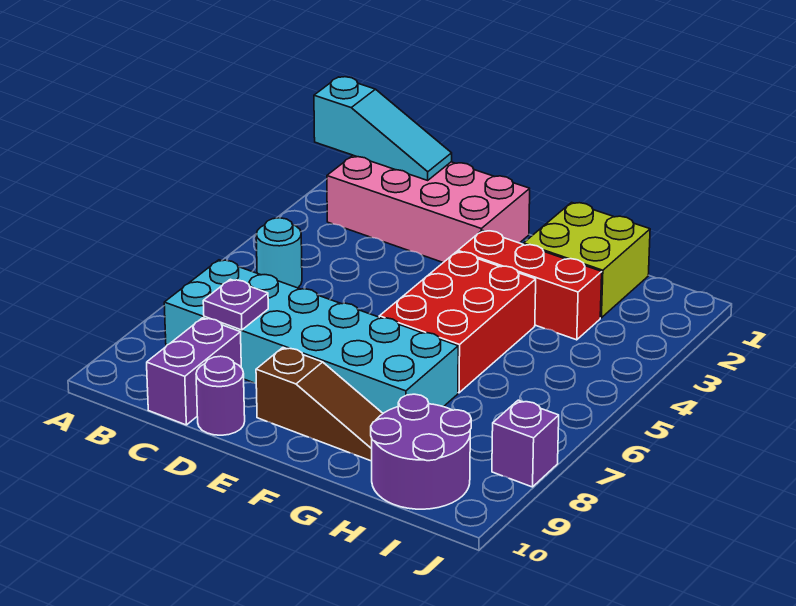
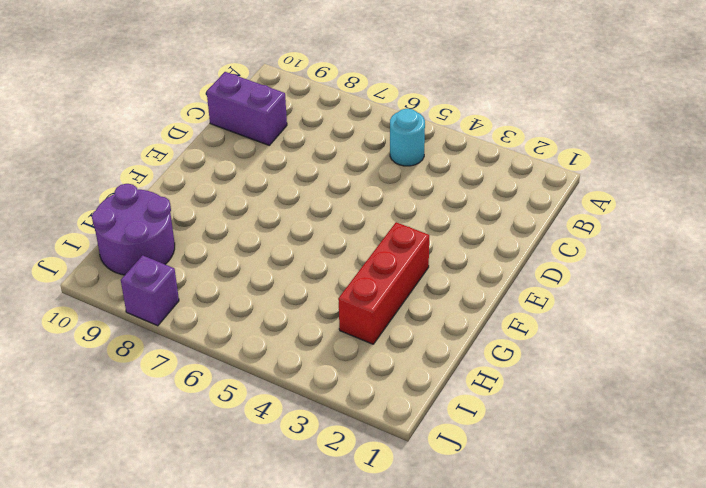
none -> pink brick B1:E2 level 1
none -> cyan brick B7:G8 level 1
none -> purple round brick D10 level 1

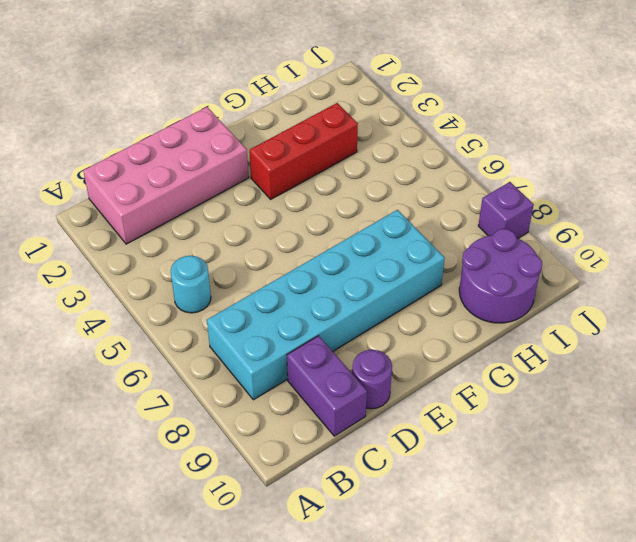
none -> brown slope E9:G9 level 1 top E
none -> red brick F4:G6 level 1
none -> lime brick G1:H2 level 1

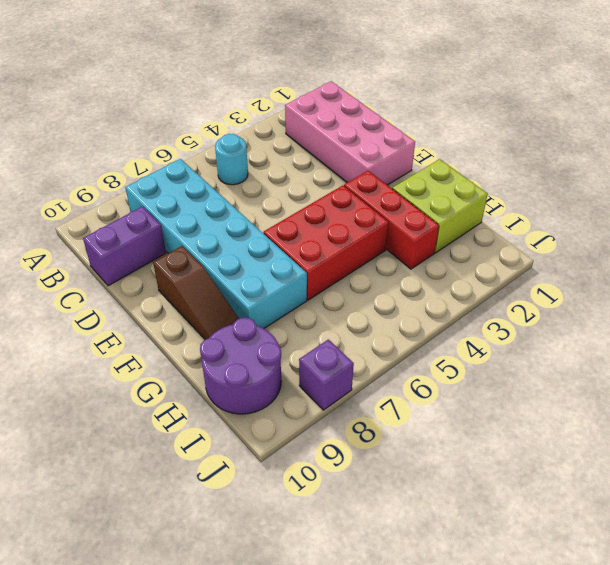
none -> purple round brick D10 level 1
none -> cyan slope A1:C1 level 2 top A
none -> purple plate C8 level 2

